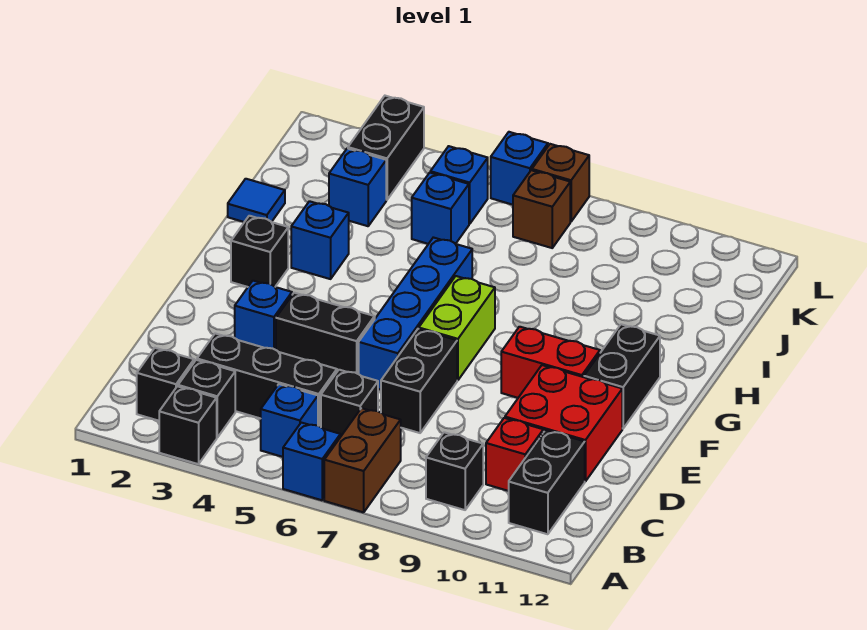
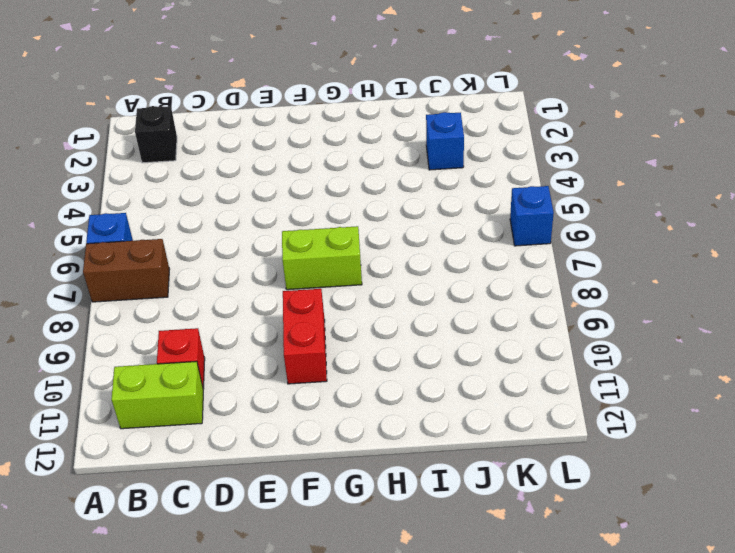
lime brick B11:C11 level 1 -> black brick B11:C11 level 1
none -> black brick A3 level 1
none -> black brick B3 level 1
none -> blue brick B5 level 1

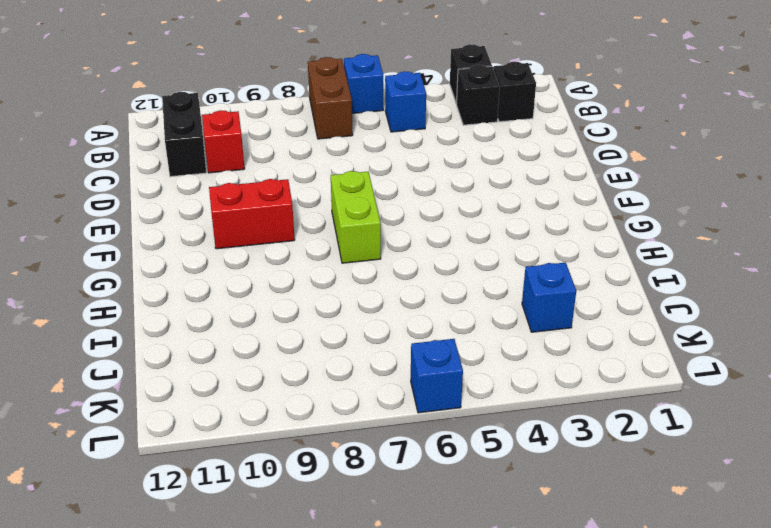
none -> black brick B9 level 1
none -> black brick C3:C5 level 1
none -> black brick C6 level 1

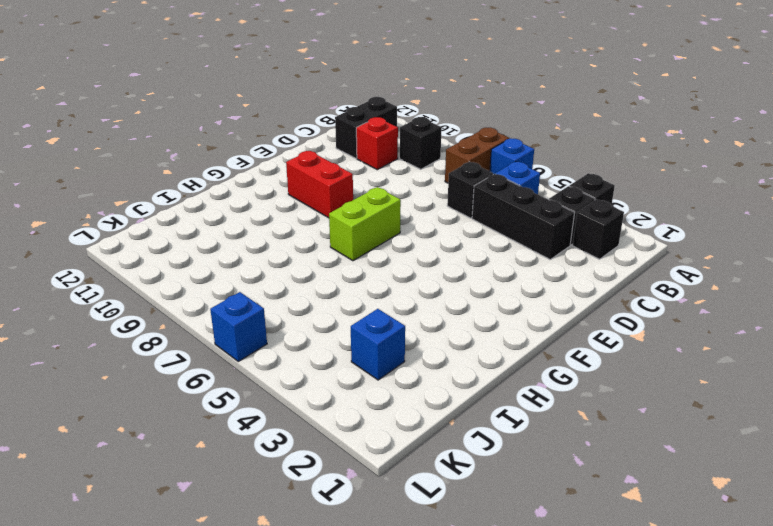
none -> black brick D7:E7 level 1
none -> red brick D10:E11 level 1
none -> blue brick E3 level 1

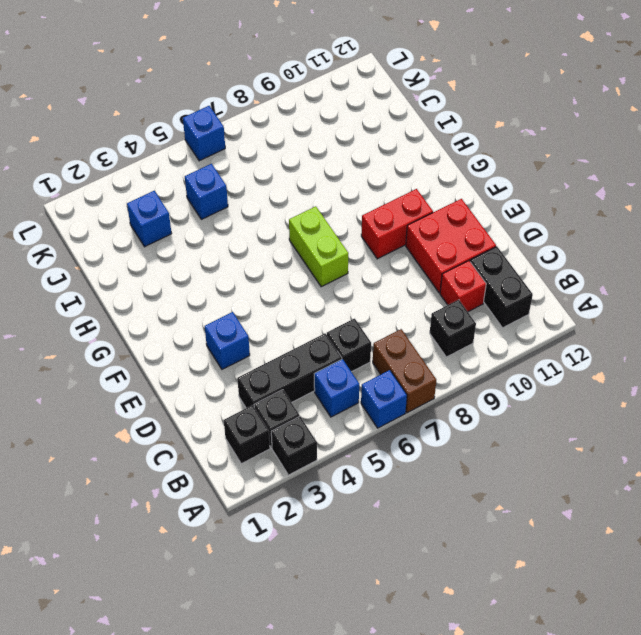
none -> black brick D7:E7 level 1
none -> black brick E4:E5 level 1
none -> blue brick E6:H6 level 1

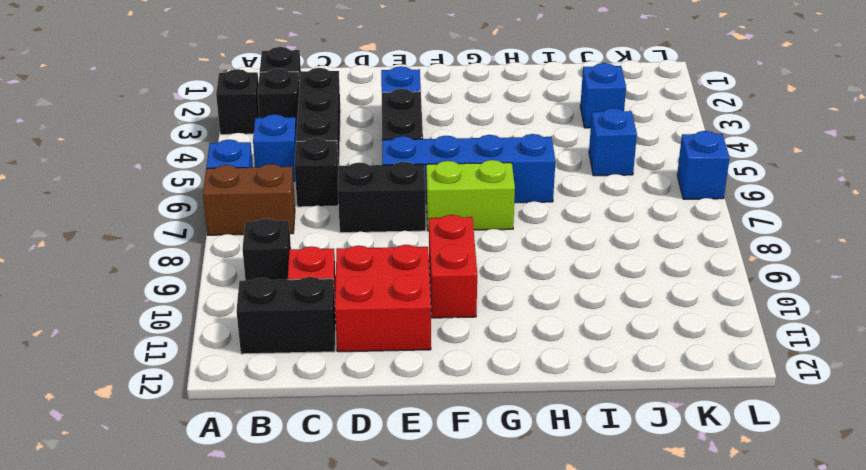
none -> black brick F11:G11 level 1
none -> black brick G2 level 1
none -> blue brick H3 level 1

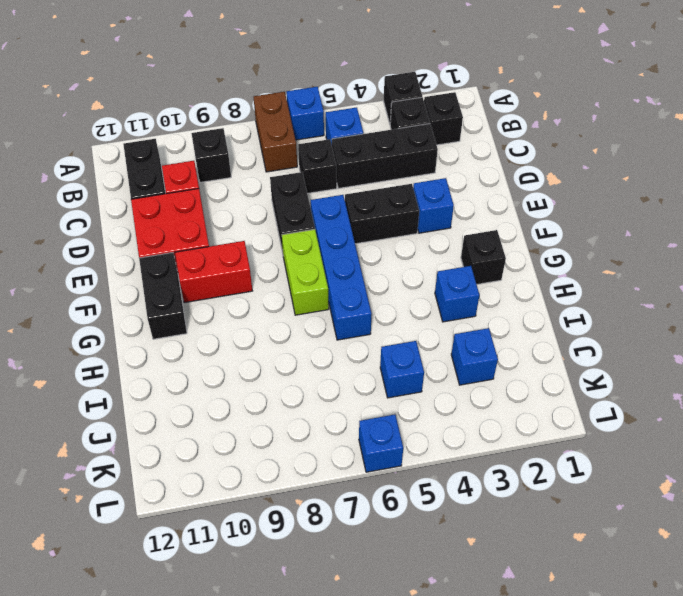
none -> blue tile I1 level 1
none -> black brick K3:L3 level 1
none -> blue brick K5 level 1

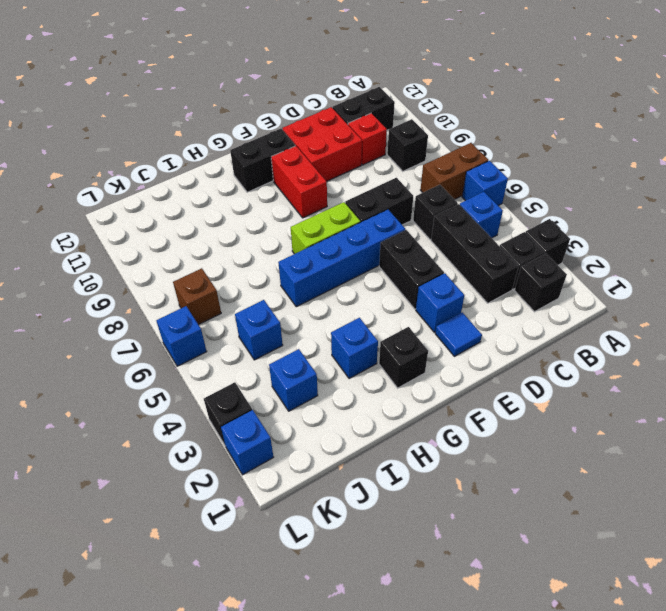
blue tile E2 level 1 -> blue tile I1 level 1
blue brick L2 level 1 -> blue brick K5 level 1
black brick L3 level 1 -> black brick K3:L3 level 1
none -> brown brick L7 level 1

